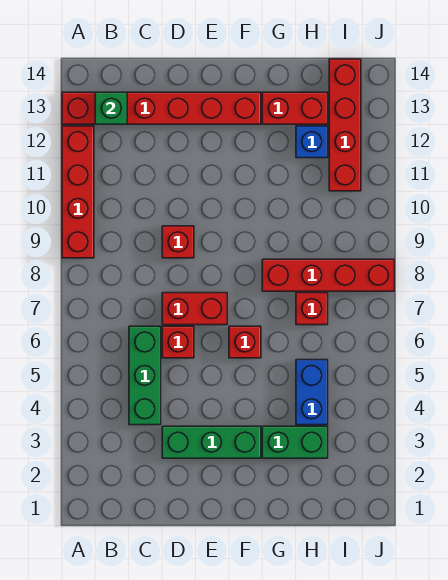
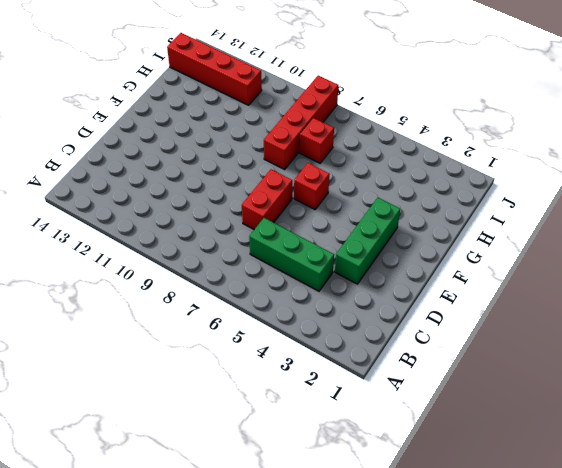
none -> red brick A9:A12 level 1
none -> red brick A13:F13 level 1
none -> red brick D6 level 1

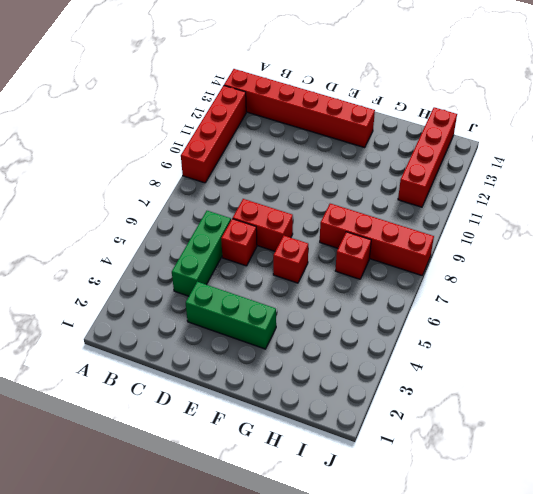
none -> red brick D9 level 1
none -> green brick G3:H3 level 1
none -> red brick G13:H13 level 1

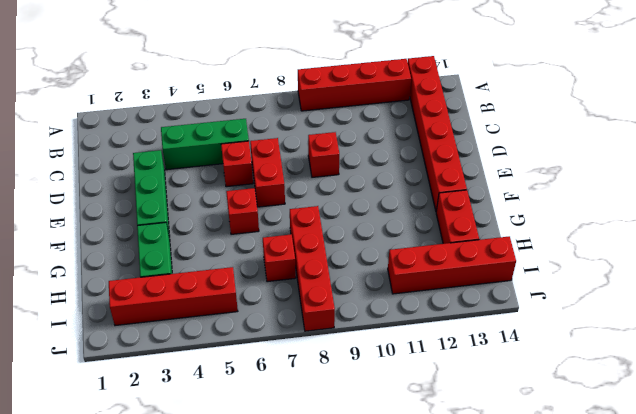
red brick I2:I5 level 1 -> none
none -> blue brick H4:H5 level 1
none -> blue brick H12 level 1
none -> green brick B13 level 2

